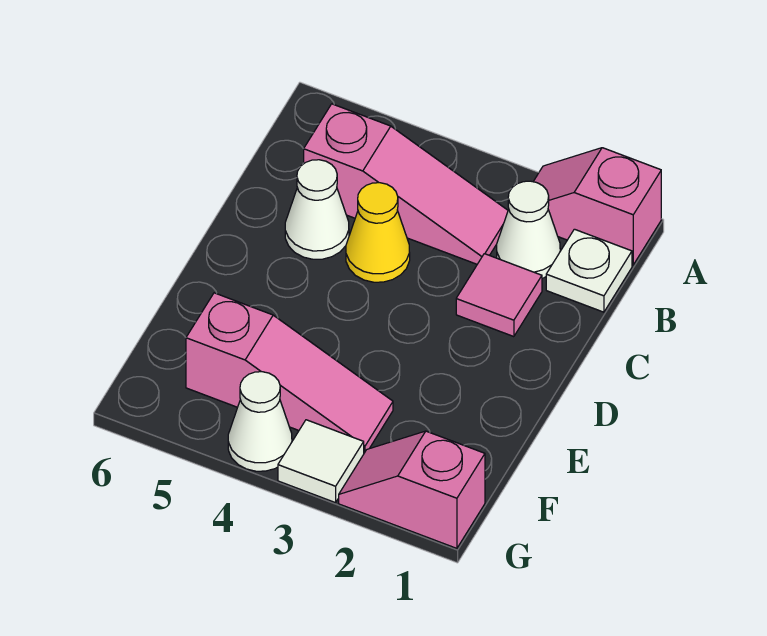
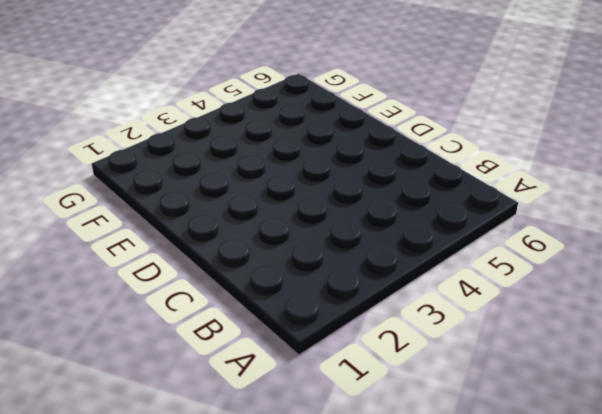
none -> pink slope A1:A2 level 1 top 1
none -> white plate B1 level 1

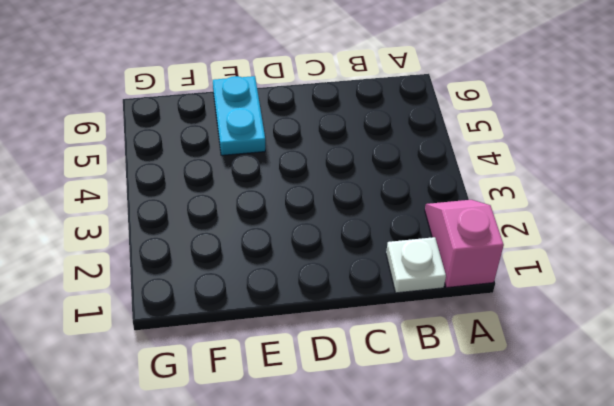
cyan plate E5:E6 level 1 -> none
none -> white cone B2 level 1
none -> pink slope B3:B5 level 1 top 5

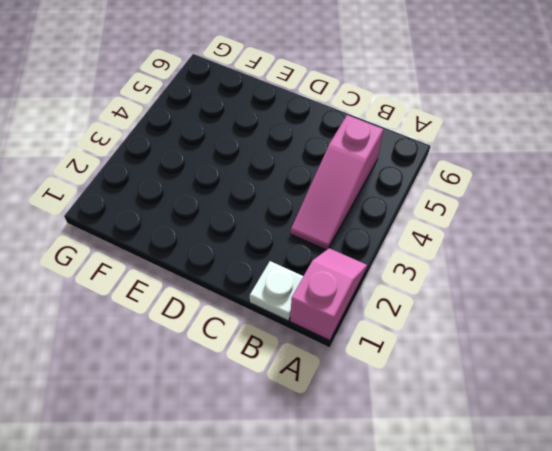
none -> white cone B2 level 1
none -> pink tile C2 level 1

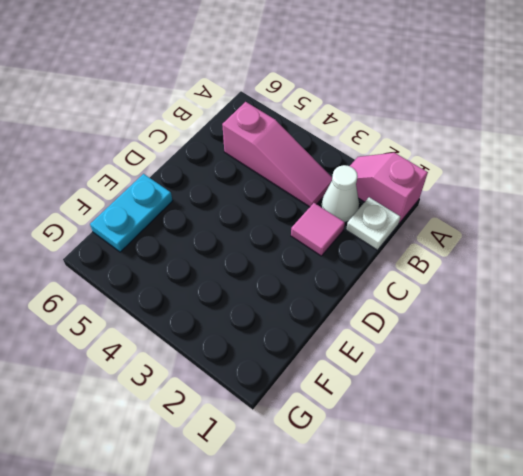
cyan plate E6:F6 level 1 -> none
none -> yellow cone C4 level 1
none -> white cone C5 level 1

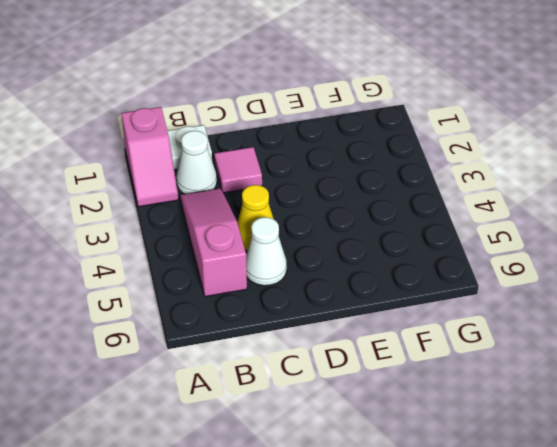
none -> pink slope F3:F5 level 1 top 5
none -> pink slope G1:G2 level 1 top 1

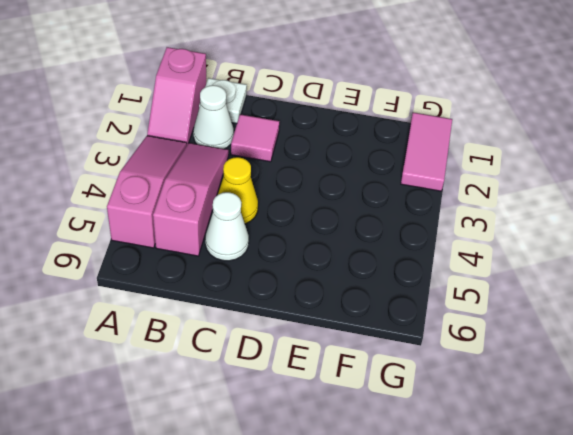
pink slope A3:A5 level 1 top 5 -> pink slope F3:F5 level 1 top 5
pink tile G1:G2 level 1 -> pink slope G1:G2 level 1 top 1
none -> white tile G3 level 1
none -> white cone G4 level 1

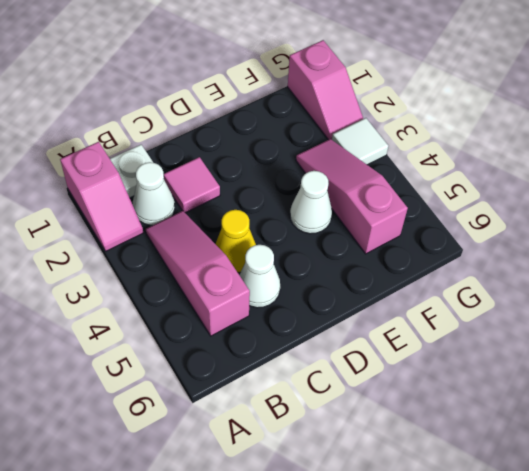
white cone E4 level 1 -> white cone G4 level 1

